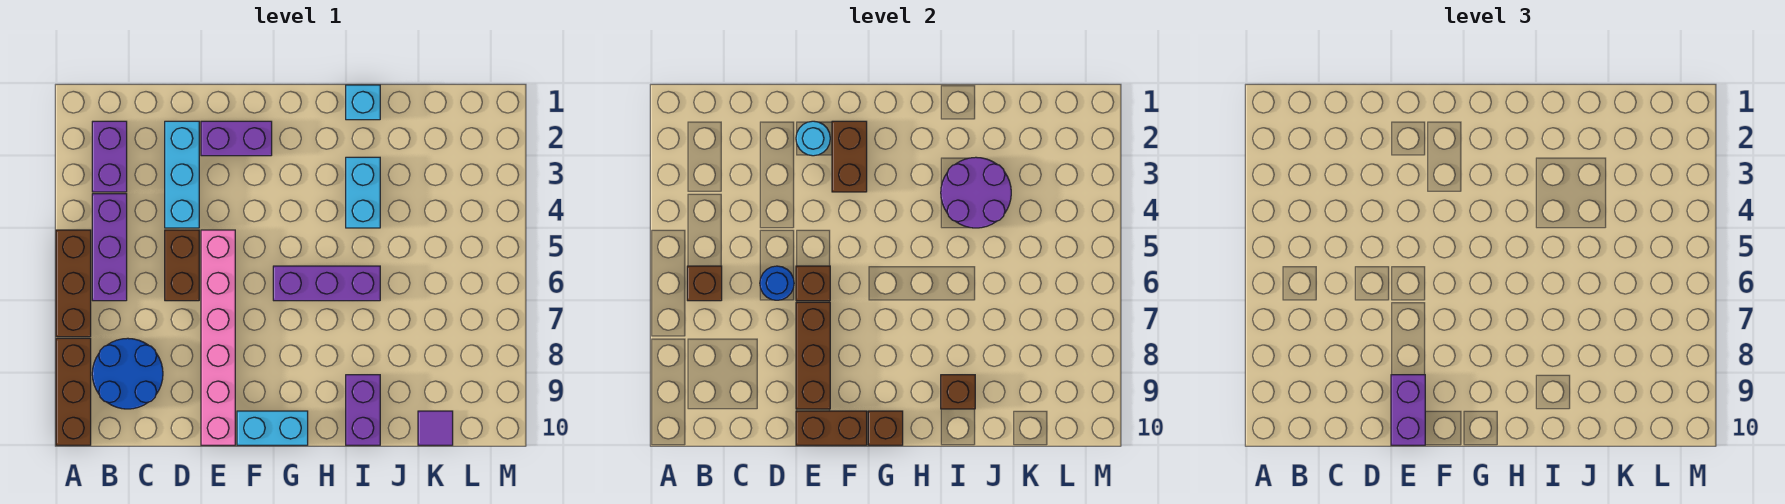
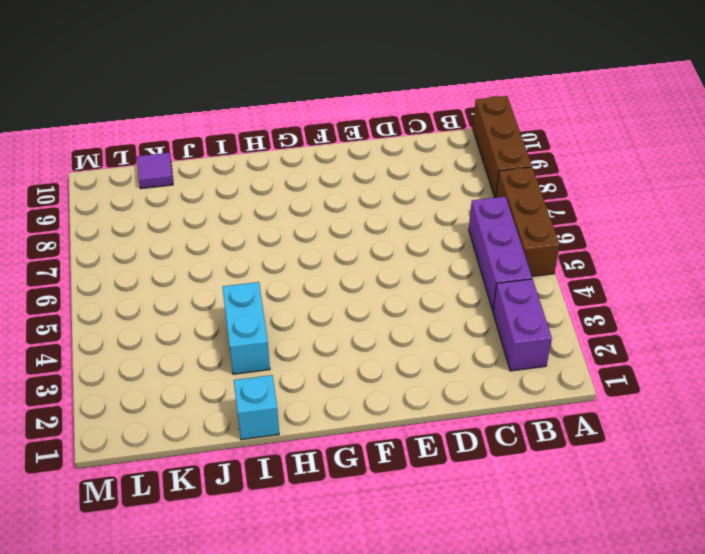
none -> blue round brick B8:C9 level 1
none -> cyan brick D2:D4 level 1
none -> brown brick D5:D6 level 1

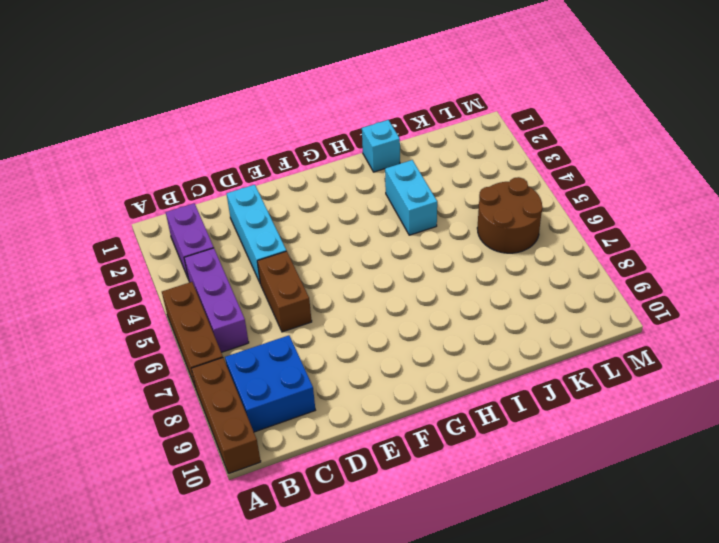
blue brick B8:C9 level 1 -> blue round brick B8:C9 level 1
brown round brick K5:L6 level 1 -> none
none -> purple brick E2:F2 level 1
none -> pink brick E5:E10 level 1
none -> cyan brick F10:G10 level 1

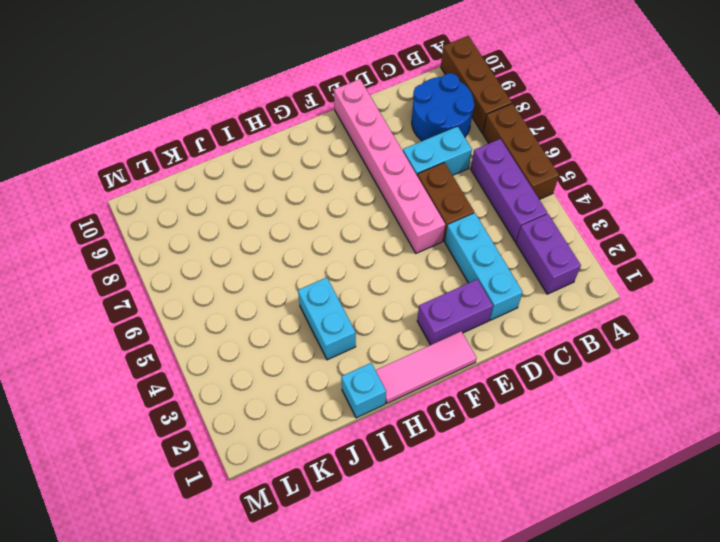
cyan brick C7:D7 level 1 -> cyan brick F10:G10 level 1
pink tile F1:H1 level 1 -> none
none -> purple brick G6:I6 level 1
none -> purple brick I9:I10 level 1
none -> purple tile K10 level 1

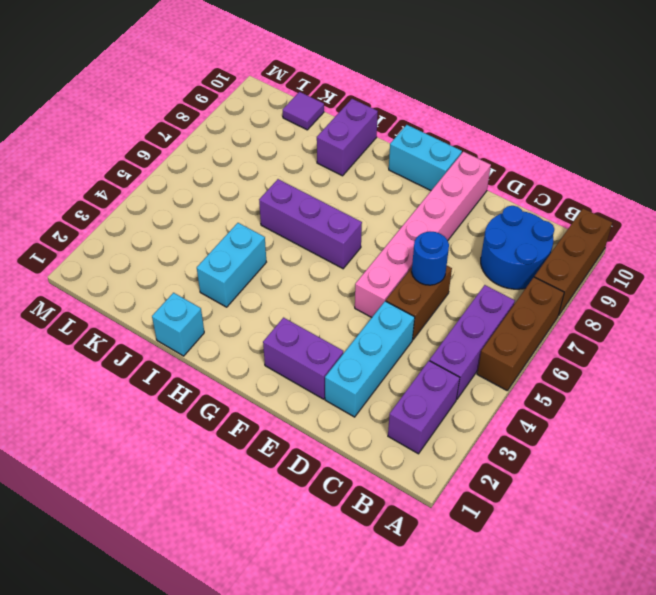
none -> brown brick B6 level 2
none -> cyan round brick E2 level 2
none -> brown brick E6 level 2

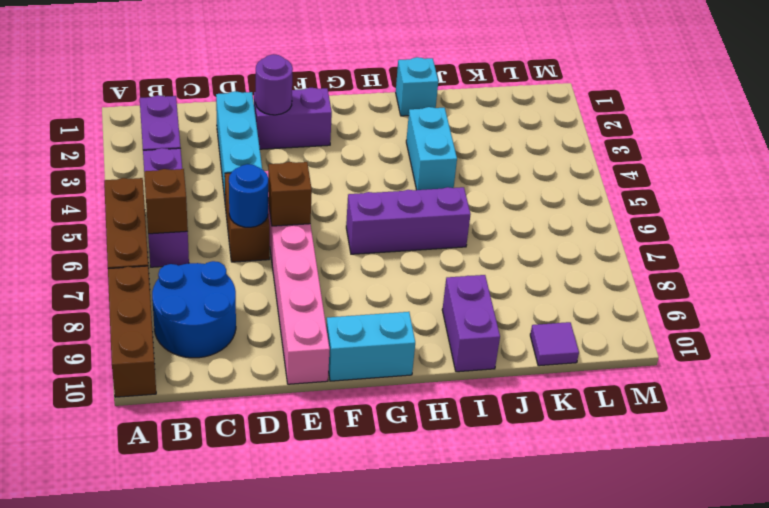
purple round brick E2 level 2 -> cyan round brick E2 level 2
none -> brown brick E7:E9 level 2
none -> brown brick E10:F10 level 2
none -> brown brick F2:F3 level 2

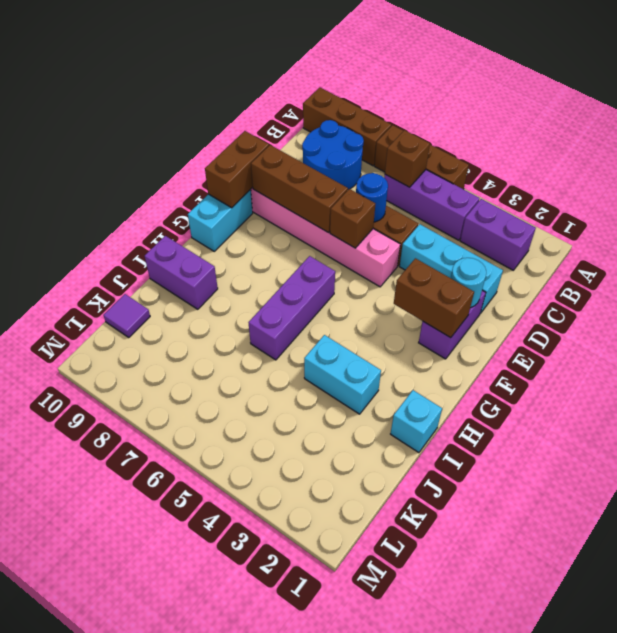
none -> brown brick G10 level 2
none -> purple round brick I3:J4 level 2
none -> brown brick I9 level 2

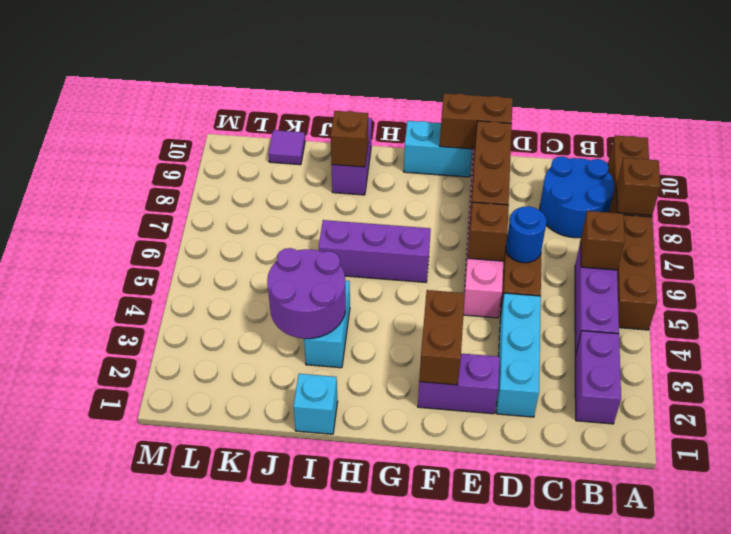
brown brick A8 level 2 -> brown brick G10 level 2
none -> cyan round brick E2 level 2
none -> purple brick E9:E10 level 3

